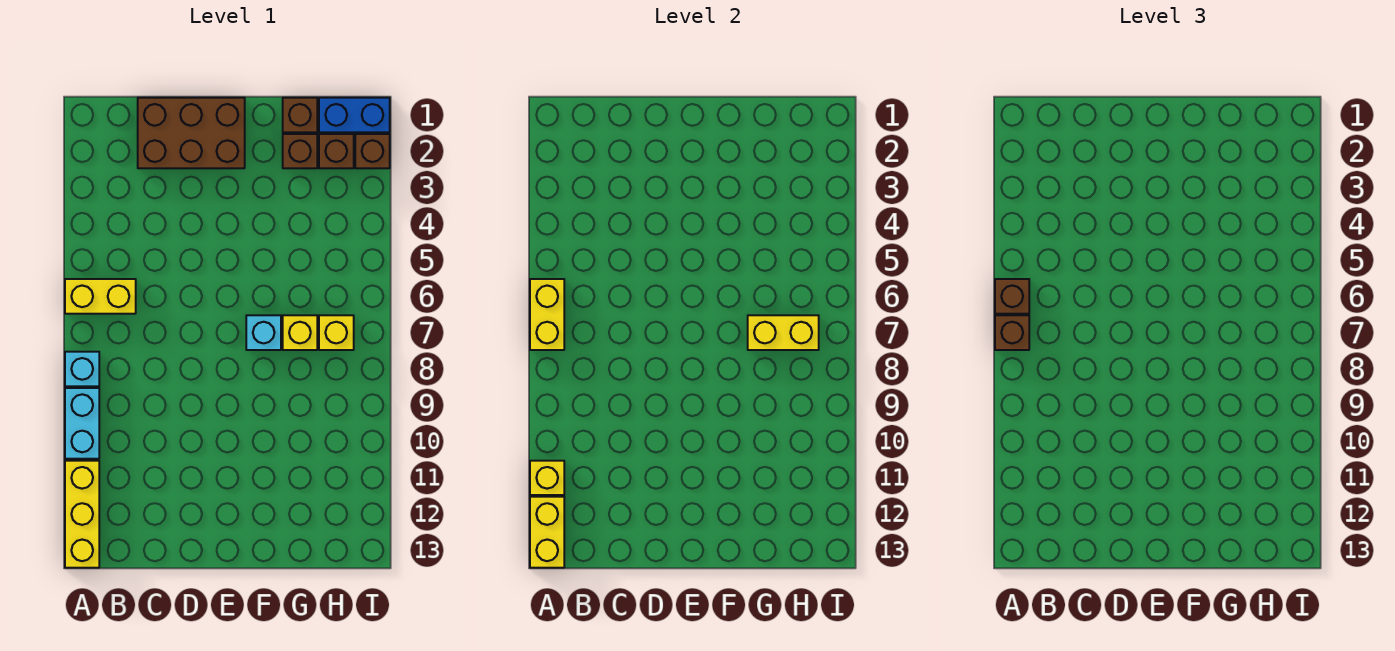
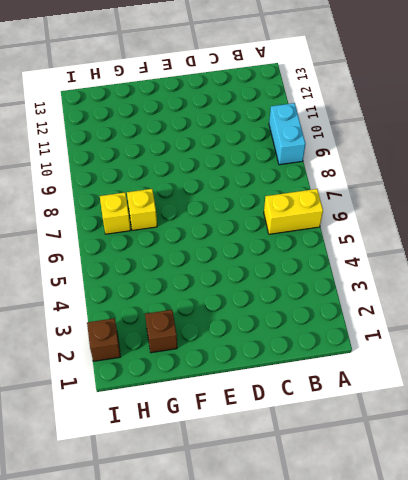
none -> cyan brick A8 level 1
none -> yellow brick A11:A13 level 1
none -> brown brick C1:E2 level 1

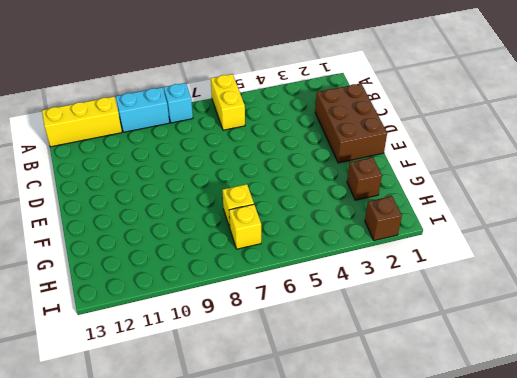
none -> cyan brick F7 level 1
none -> brown brick G1 level 1
none -> blue brick H1:I1 level 1

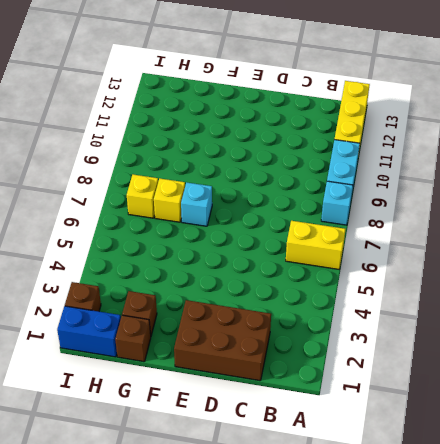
none -> brown brick H2 level 1
none -> yellow brick A6:A7 level 2
none -> yellow brick A11 level 2

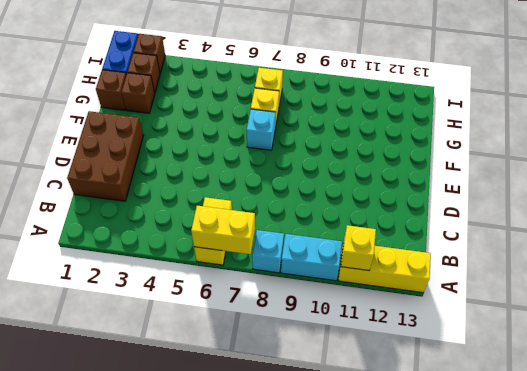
none -> yellow brick A12:A13 level 2
none -> yellow brick G7:H7 level 2
none -> brown brick A6 level 3

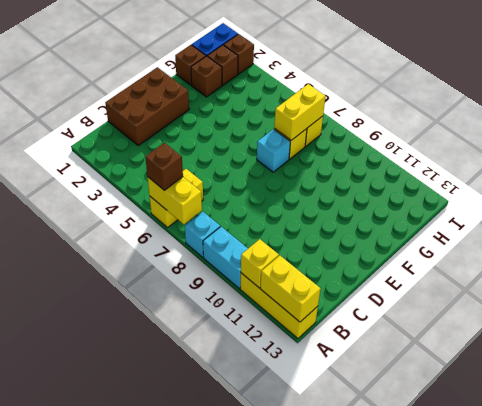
none -> brown brick A7 level 3

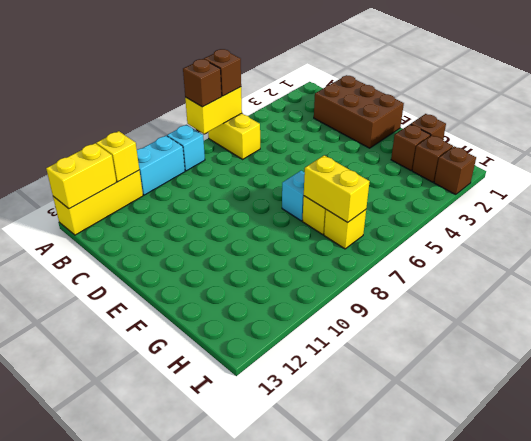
none -> blue brick H1:I1 level 1

